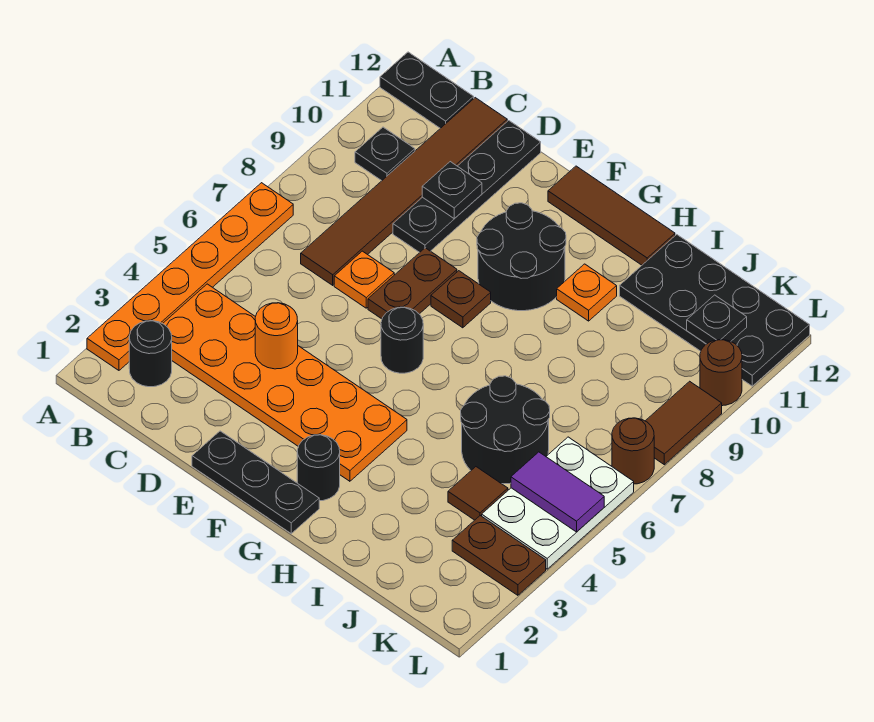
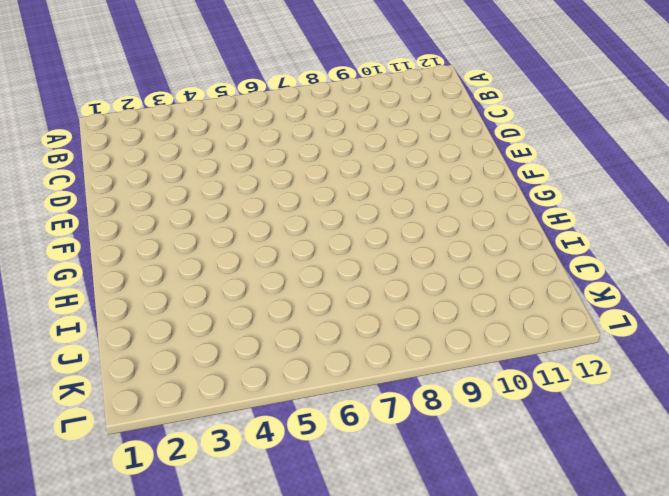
none -> orange plate A2:A7 level 1
none -> black plate A12:B12 level 1
none -> black round brick B2 level 1

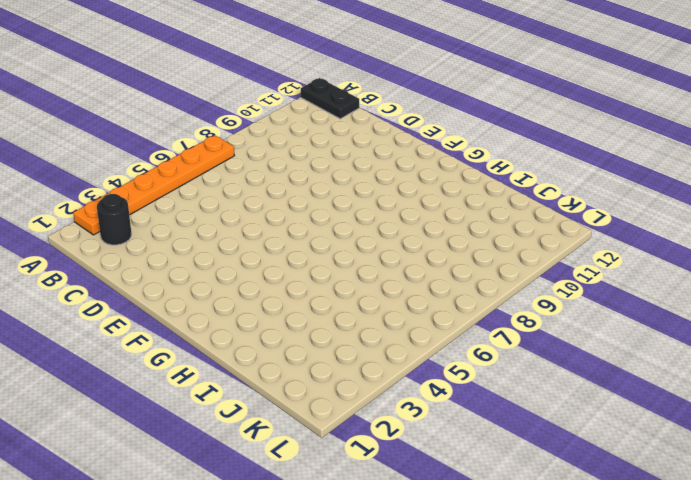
none -> orange plate B3:G4 level 1
none -> black plate B10 level 1
none -> brown tile C7:C12 level 1

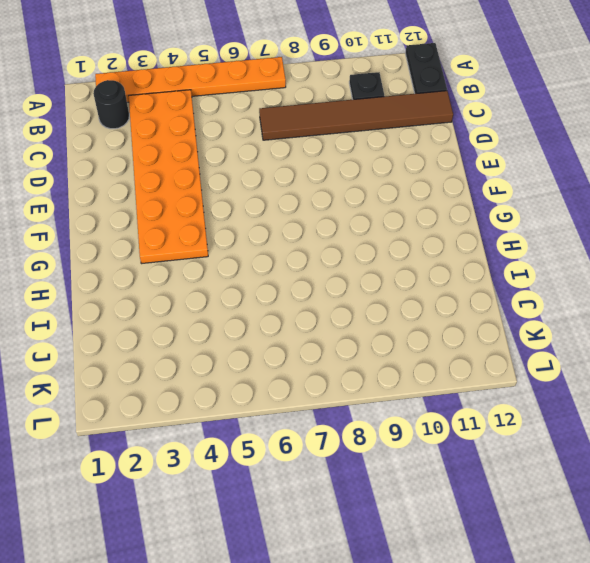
none -> orange plate D7 level 1
none -> black plate D9:D12 level 1
none -> black plate E1:G1 level 1

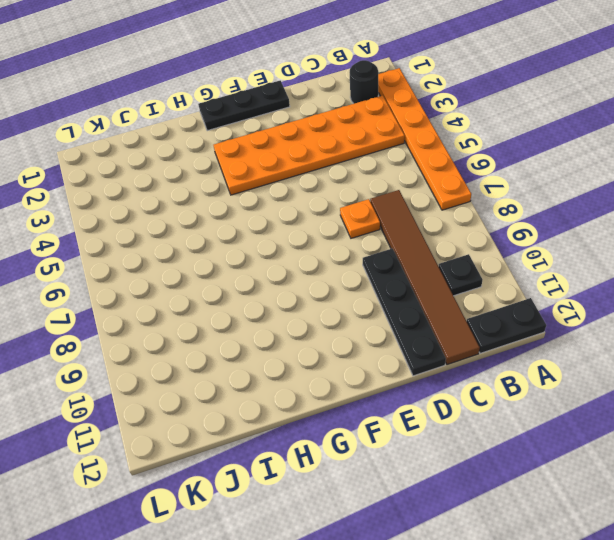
none -> brown plate E7:E8 level 1
none -> black round brick F6 level 1
none -> brown plate F8 level 1

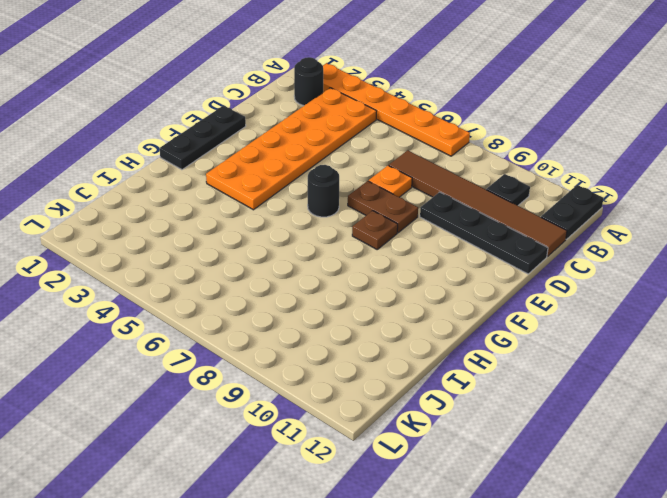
none -> black round brick F9:G10 level 1
none -> brown tile F12:H12 level 1
none -> black round brick G2 level 1

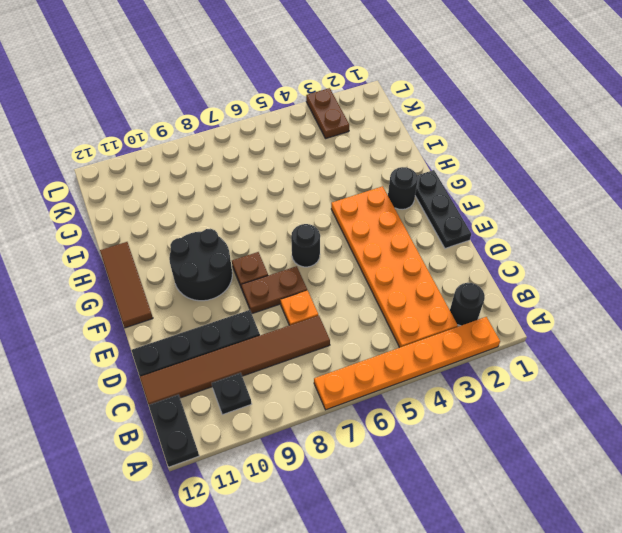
none -> orange plate H10 level 1
none -> black round brick I5:J6 level 1
none -> black plate I11:L12 level 1

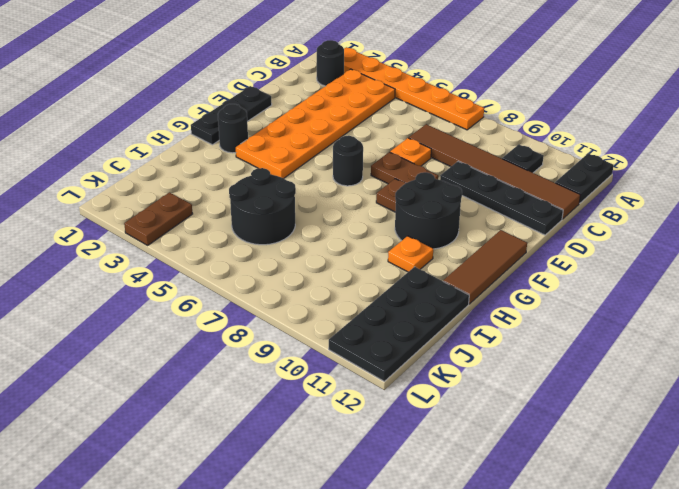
none -> brown tile J4 level 1
none -> white plate K4:L6 level 1
none -> brown round brick L7 level 1

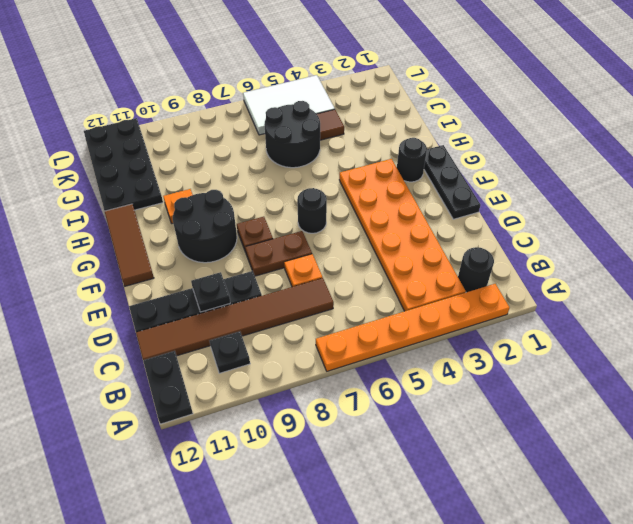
white tile K4:L6 level 1 -> white plate K4:L6 level 1
none -> brown plate K3:L3 level 1
none -> brown round brick L7 level 1
none -> brown tile L8:L9 level 1

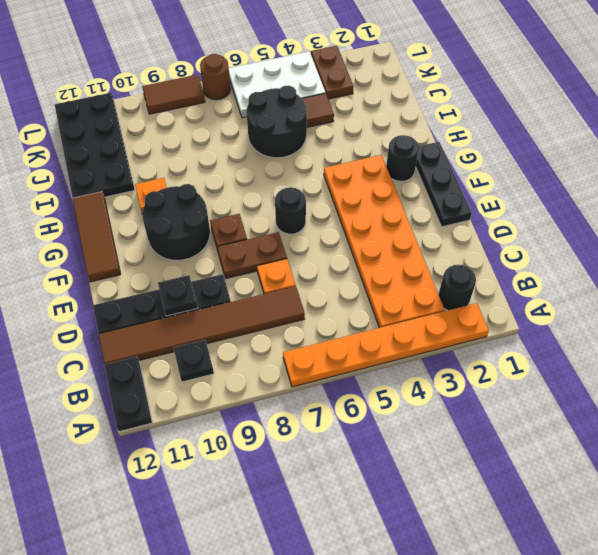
none -> brown round brick L10 level 1
none -> orange round brick D4 level 2
none -> purple tile K5:L5 level 2

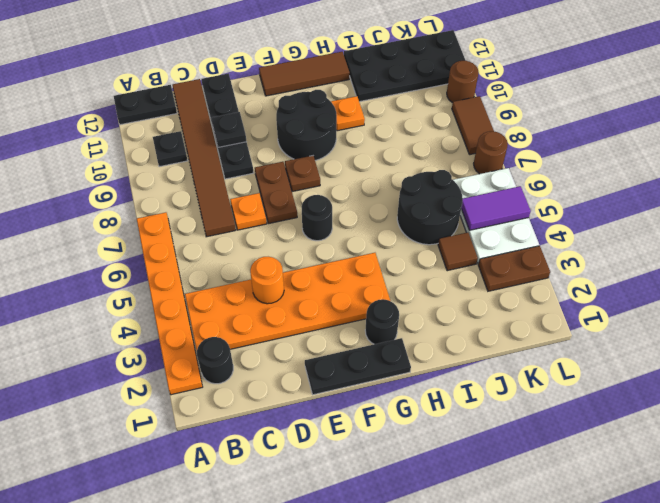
none -> black plate K11 level 2

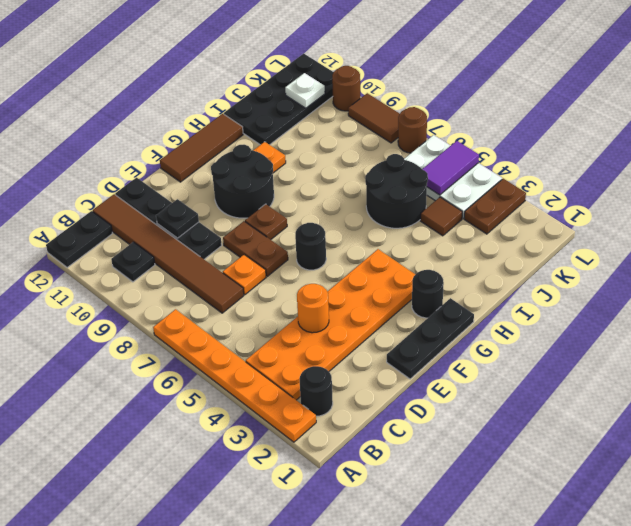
white plate K11 level 2 -> black plate K11 level 2

